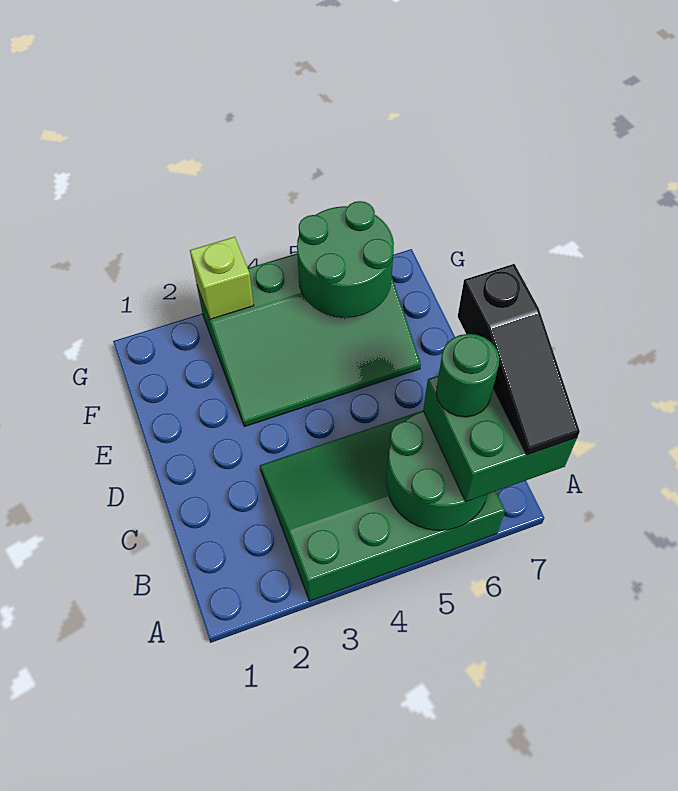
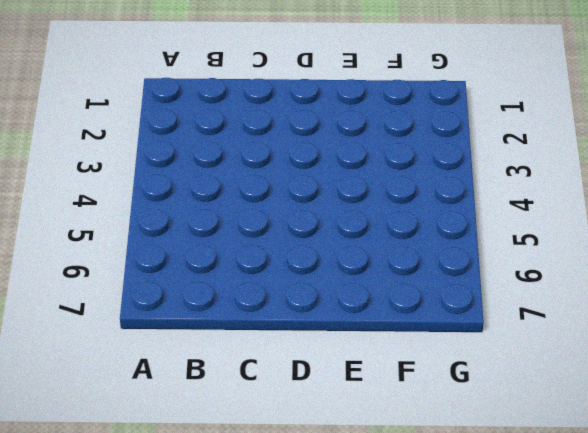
none -> green slope A3:C6 level 1 top A
none -> green slope E3:G6 level 1 top G

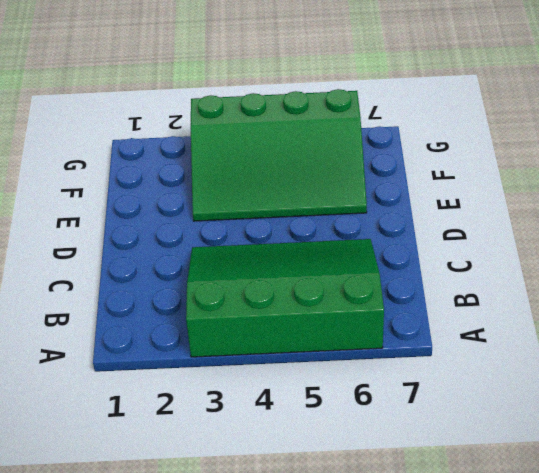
none -> green round brick A5:B6 level 2
none -> green round brick F5:G6 level 2

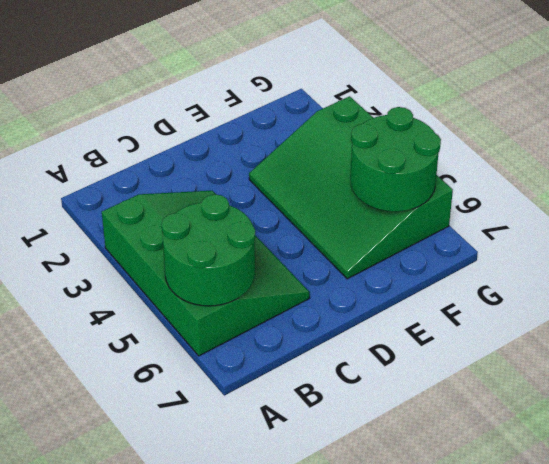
none -> lime brick G3 level 2
none -> green brick A6:B7 level 3

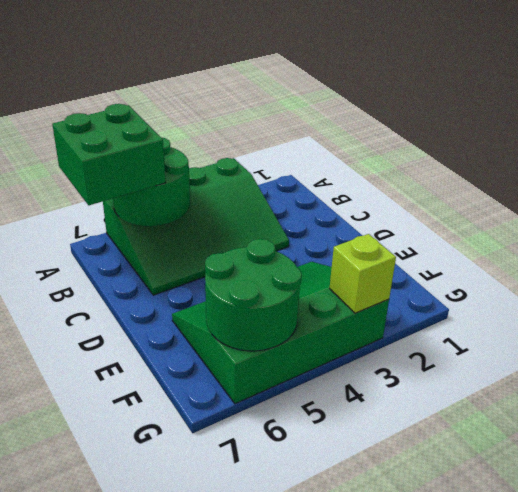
none -> black slope A7:C7 level 4 top C
none -> green round brick B6 level 4

